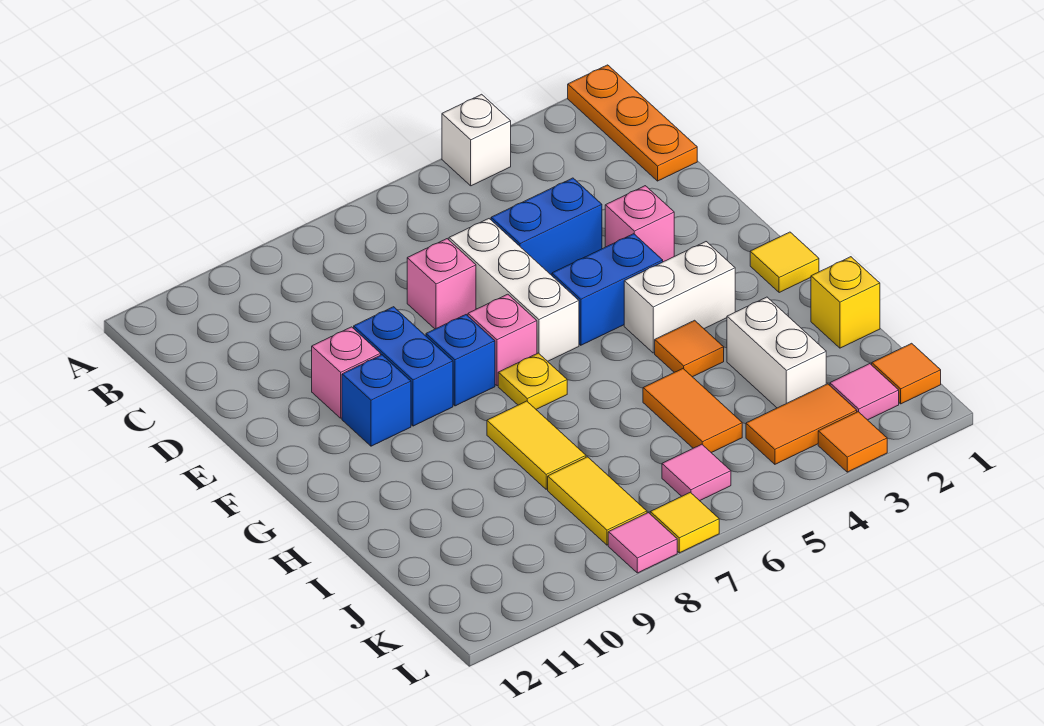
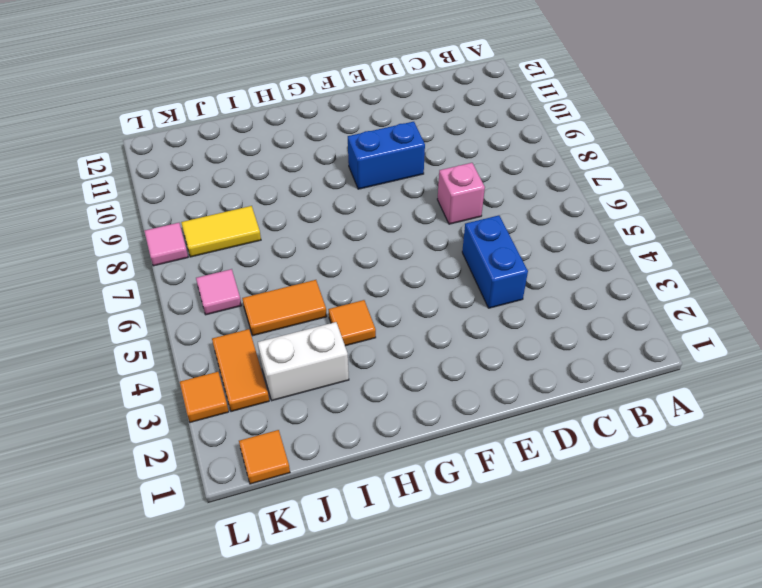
none -> orange plate A1:C1 level 1
none -> white brick A4 level 1
none -> white brick D6:F6 level 1

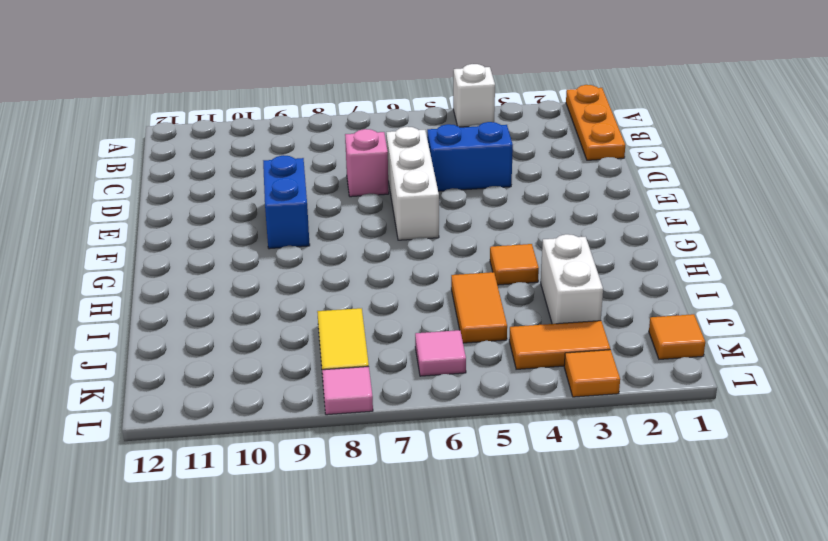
none -> pink brick E3 level 1
none -> pink brick E10 level 1
none -> blue brick F4:F5 level 1

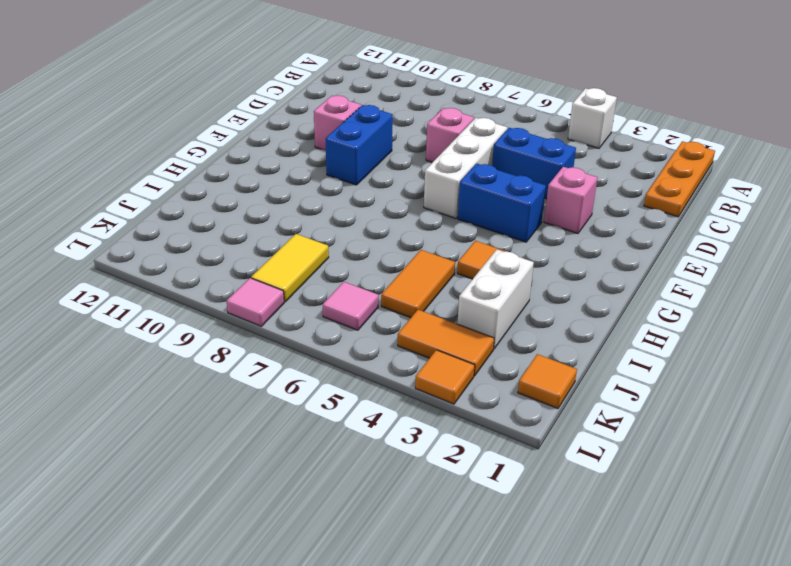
none -> pink brick F7 level 1
none -> blue brick F8 level 1
none -> blue brick F10 level 1

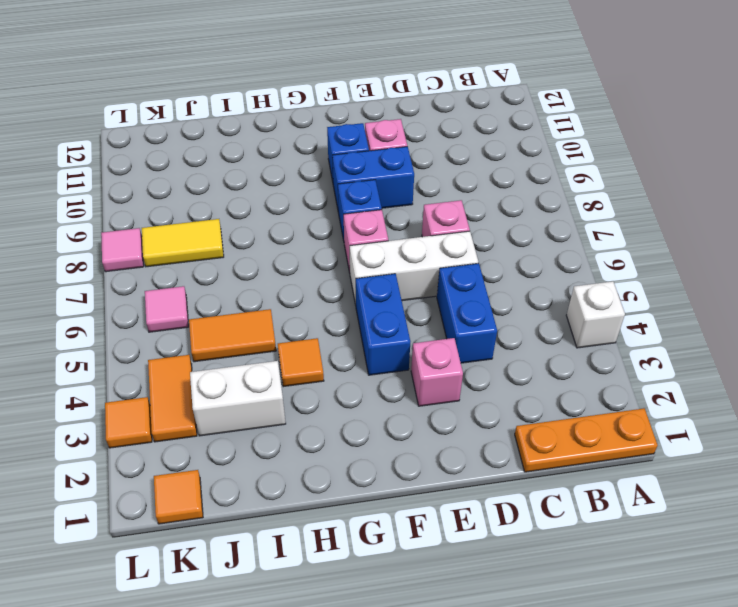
none -> yellow tile G1 level 1
none -> white brick G3:G4 level 1
none -> yellow plate G7 level 1

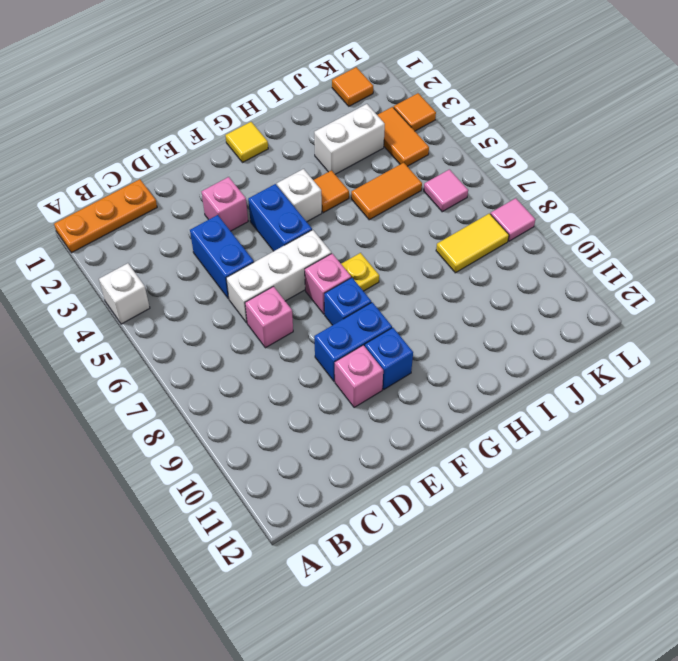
white brick G4 level 1 -> white brick G3:G4 level 1
none -> yellow tile H8:I8 level 1
none -> yellow brick I1 level 1
none -> pink tile K2 level 1

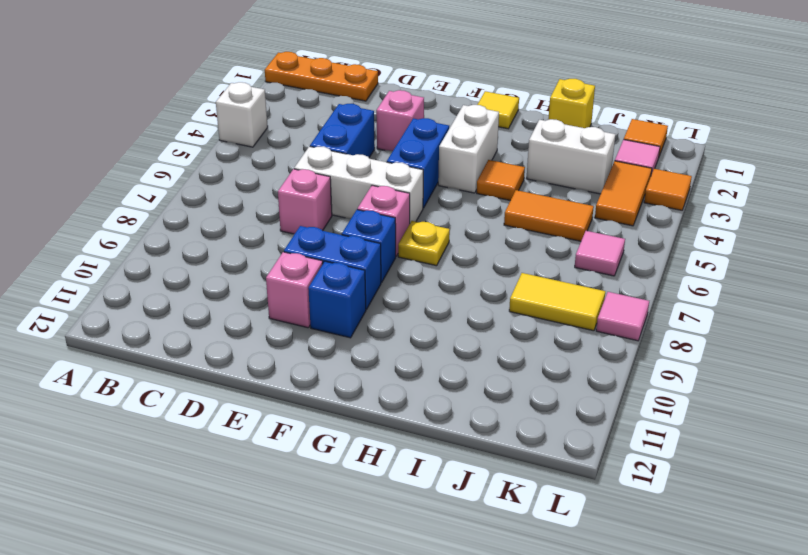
none -> yellow tile H8:I8 level 1
none -> yellow tile L7 level 1

